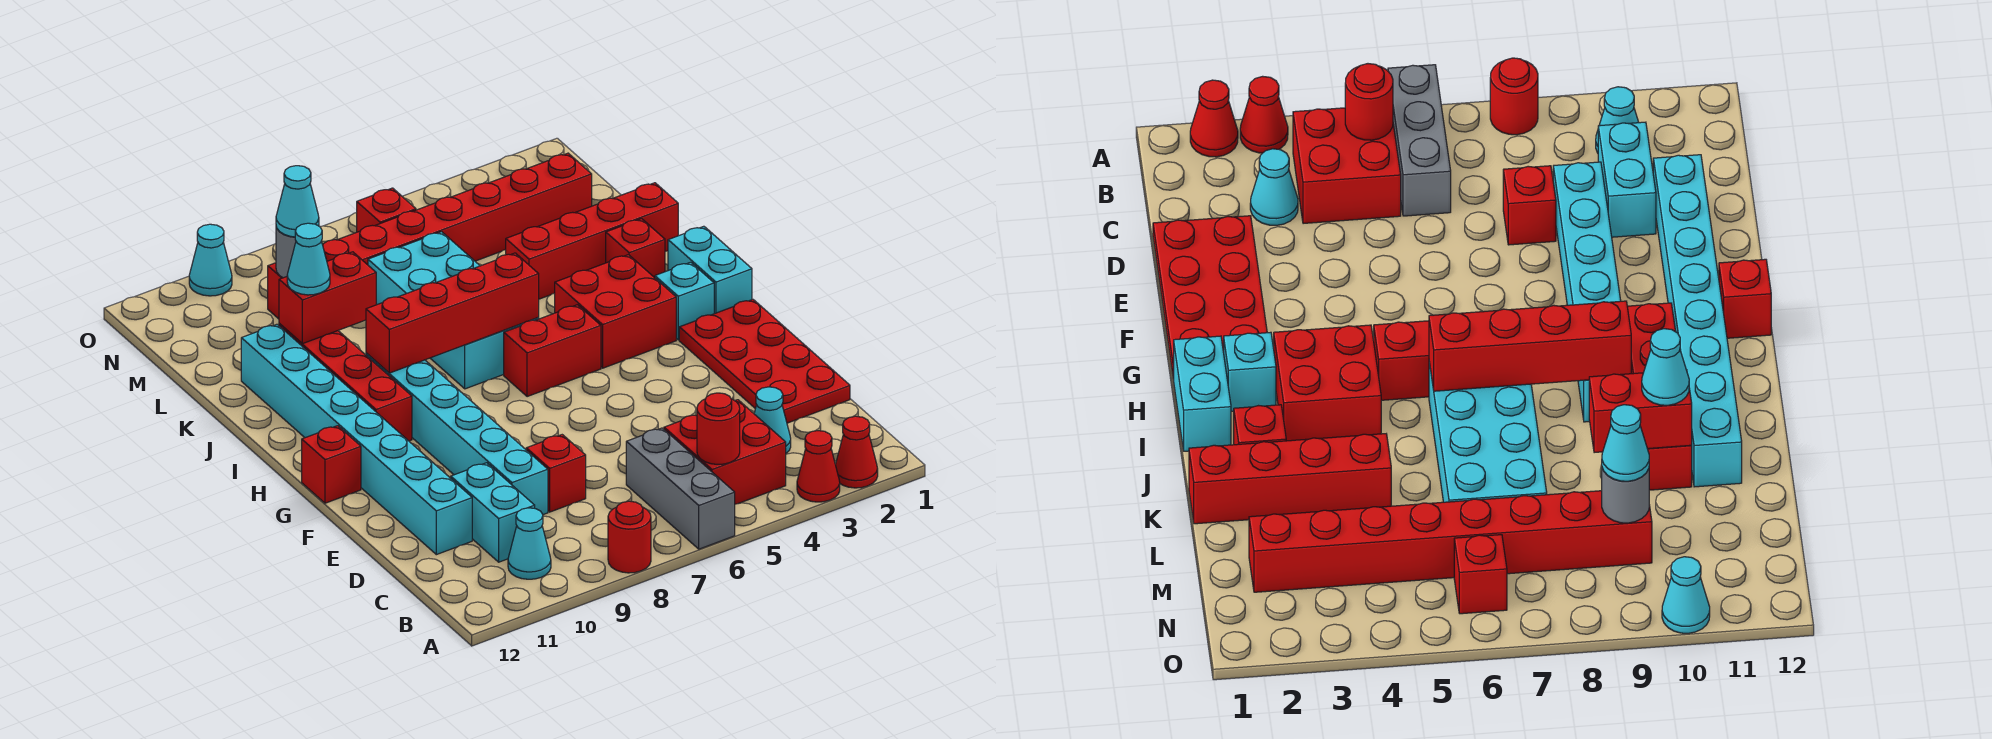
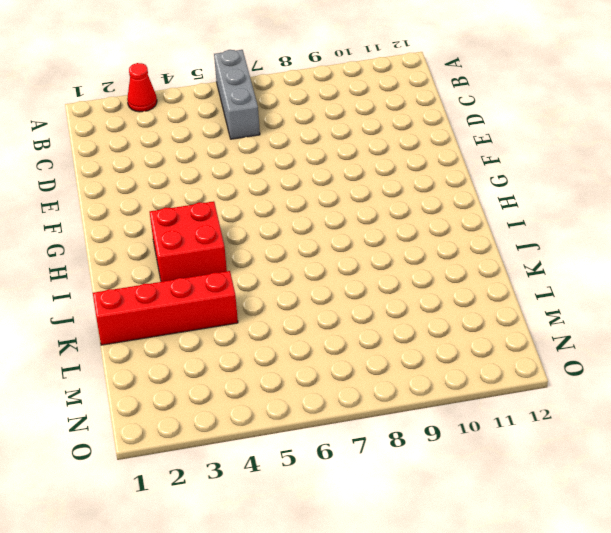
none -> red cone A2 level 1
none -> red round brick A8 level 1
none -> red brick B4:C5 level 1
none -> cyan cone B10 level 1

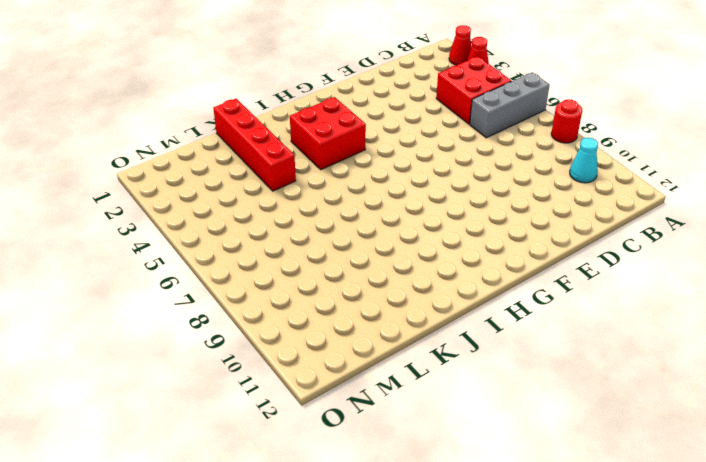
none -> cyan cone C3 level 1
none -> cyan brick C10:D10 level 1
none -> red plate D1:G2 level 1
none -> red brick D8 level 1

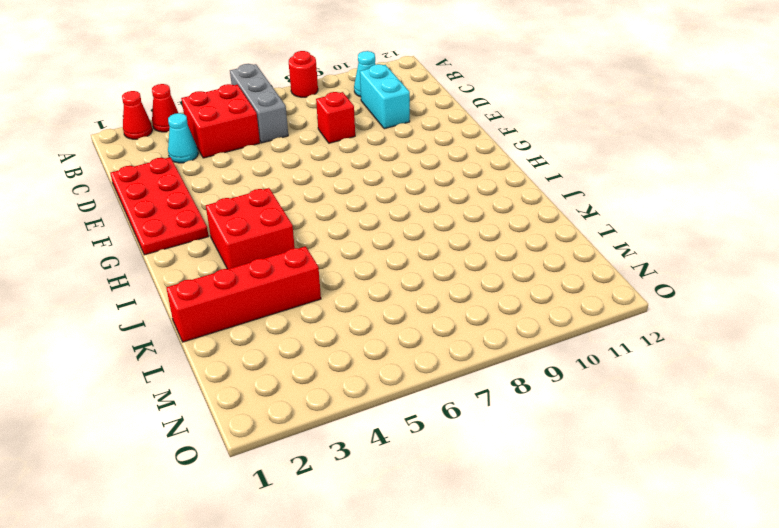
none -> cyan brick D9:I9 level 1
none -> cyan brick D11:K11 level 1
none -> red brick G12 level 1
none -> cyan brick H1:I1 level 1

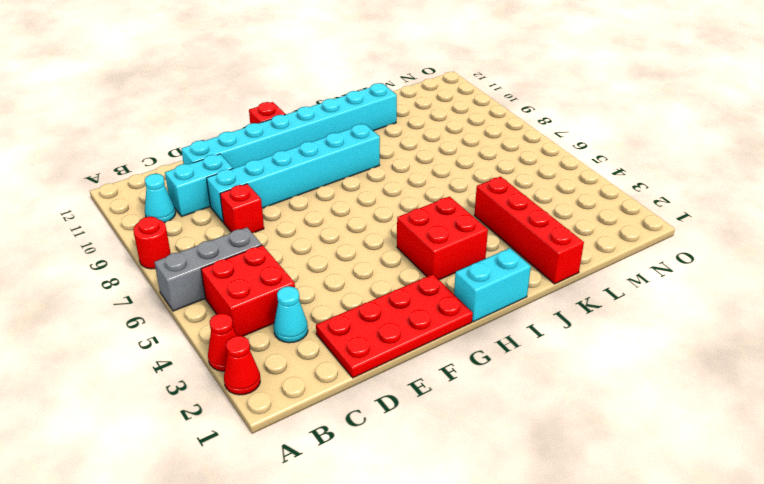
none -> cyan brick H2 level 1
none -> red brick H5:H6 level 1
none -> red brick H10:K10 level 1
none -> cyan brick I6:L7 level 1

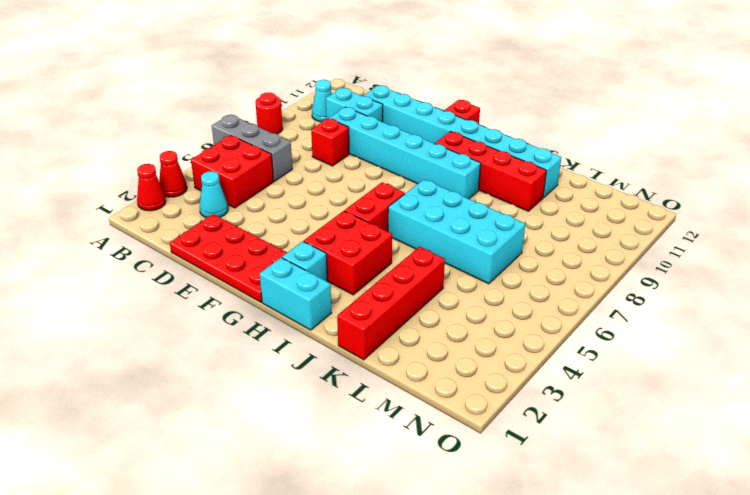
none -> red brick J2 level 1
none -> red brick M2:M9 level 1
none -> red brick N6 level 1
none -> cyan cone O10 level 1

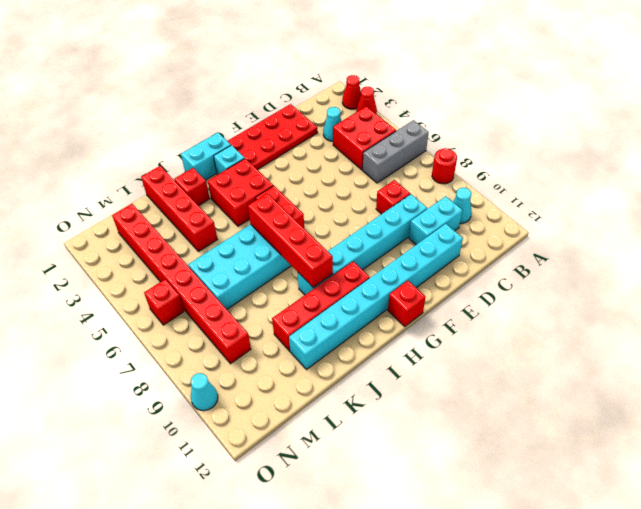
none -> red round brick B5 level 2
none -> red brick K9:K10 level 2
none -> grey round brick M9 level 2
none -> cyan cone K10 level 3

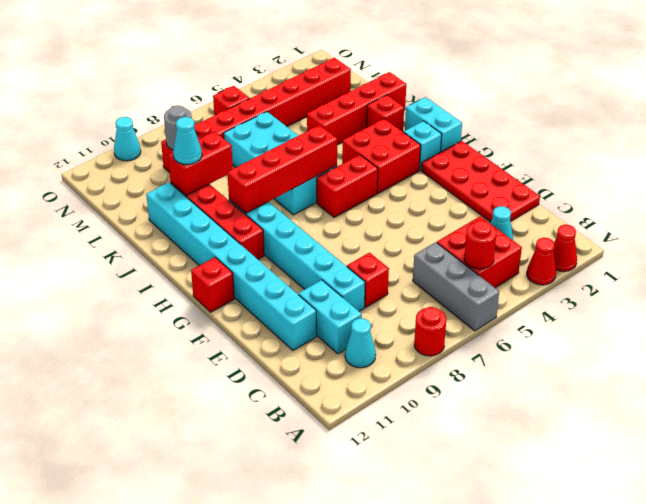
none -> cyan cone M9 level 3

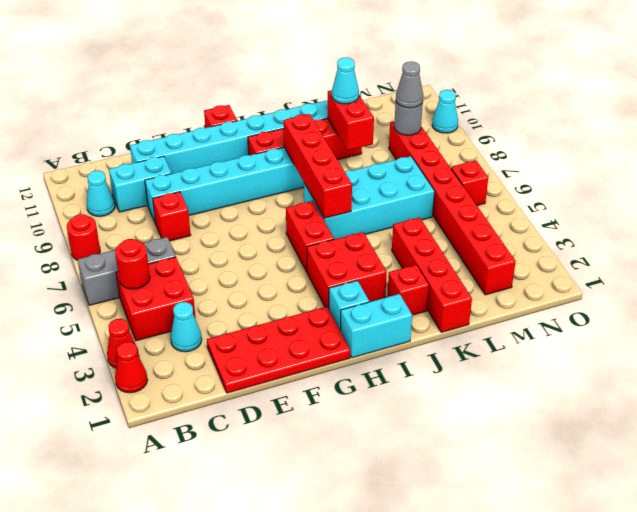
grey cone M9 level 3 -> cyan cone M9 level 3

